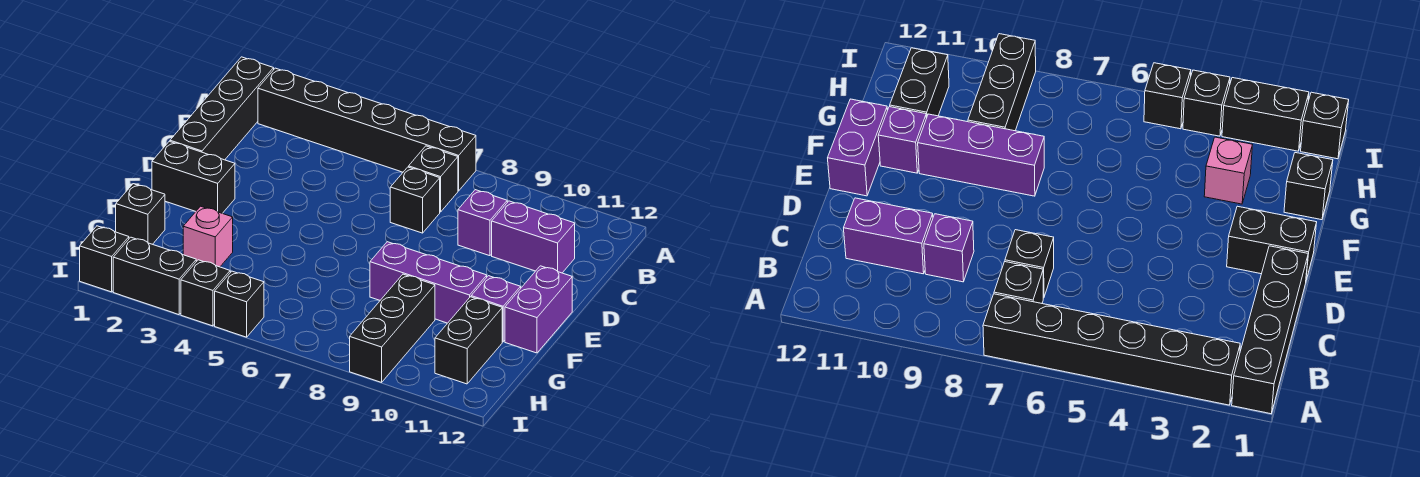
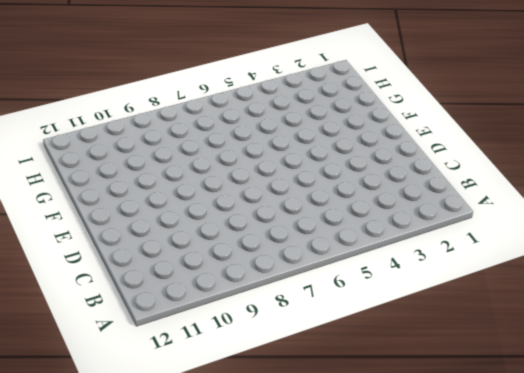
none -> black brick A1:D1 level 1
none -> black brick A2:A7 level 1
none -> black brick B7 level 1

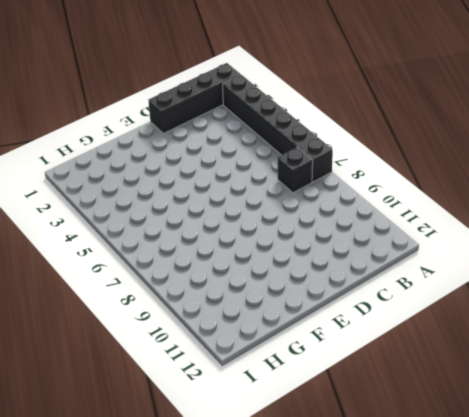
none -> black brick C7 level 1
none -> purple brick C9 level 1
none -> purple brick C10:C11 level 1

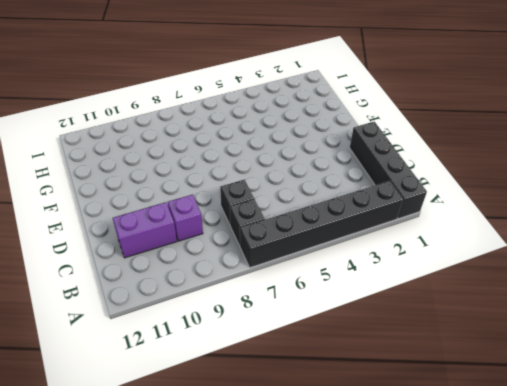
none -> black brick E1:E2 level 1
none -> purple brick E12:F12 level 1
none -> purple brick F8:F10 level 1

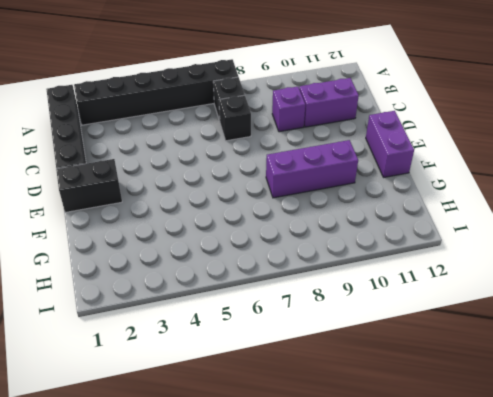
none -> purple brick F11 level 1
none -> black brick G1 level 1
none -> pink brick G3 level 1

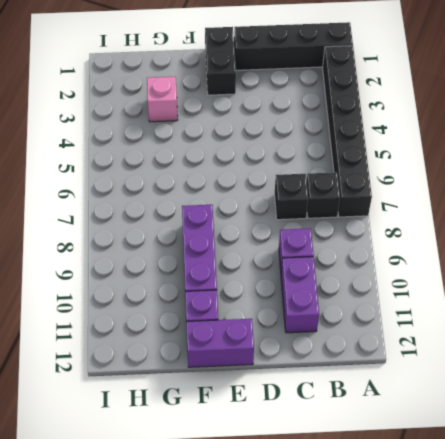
none -> black brick G1 level 1
none -> black brick G9:I9 level 1
none -> black brick G11:H11 level 1

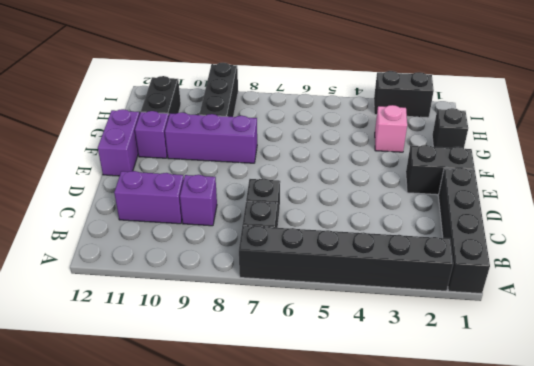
none -> black brick I1 level 1
none -> black brick I4 level 1
none -> black brick I5 level 1

